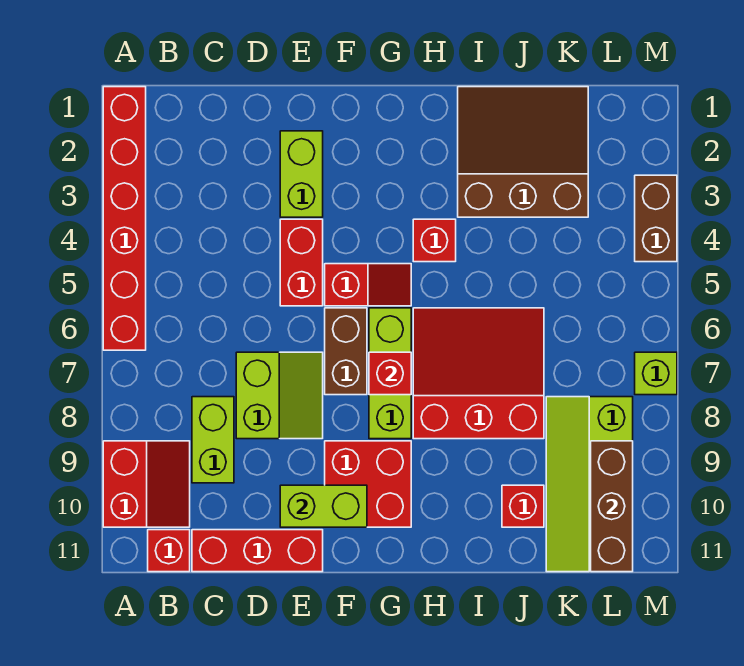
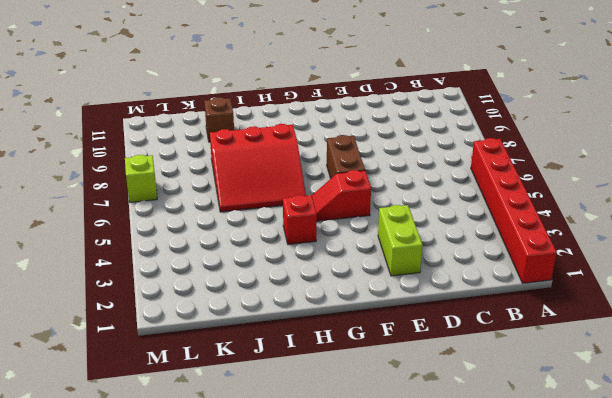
brown brick J10 level 1 -> red brick J10 level 1
none -> red slope A9:B10 level 1 top A
none -> red brick B11 level 1
none -> lime brick C8:C9 level 1

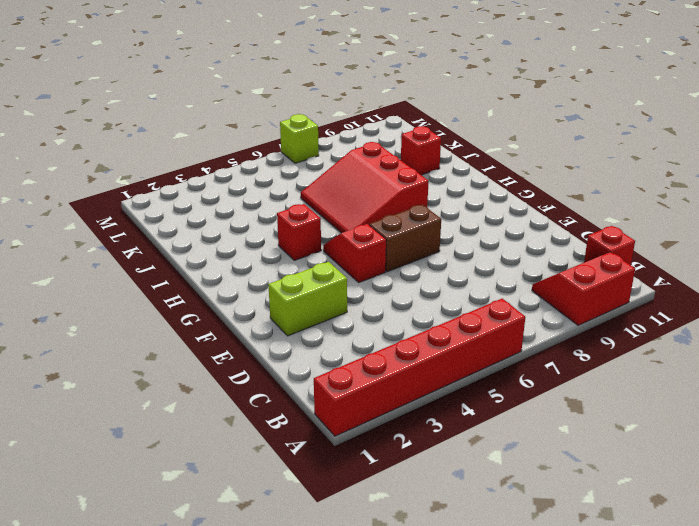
none -> lime brick C8:C9 level 1
none -> red brick C11:E11 level 1
none -> lime slope D7:E8 level 1 top D

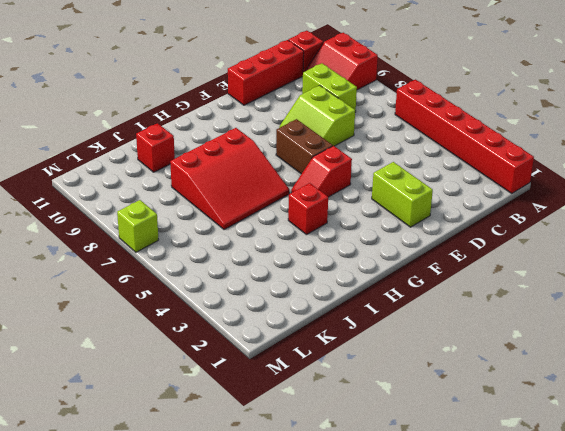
none -> red brick E4:E5 level 1
none -> red brick F9:G10 level 1
none -> lime brick G6:G8 level 1

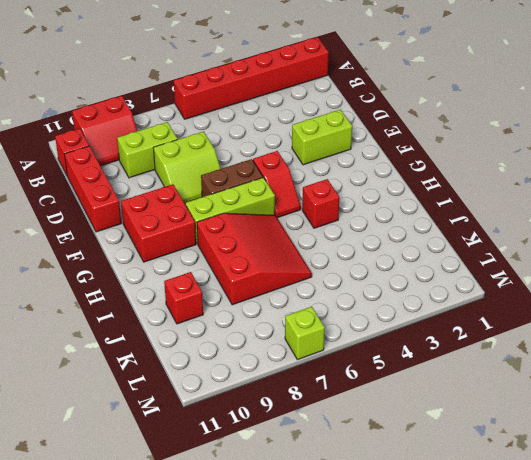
none -> red brick E4:E5 level 1
none -> brown slope I1:K3 level 1 top 3
none -> lime slope K8:L11 level 1 top L

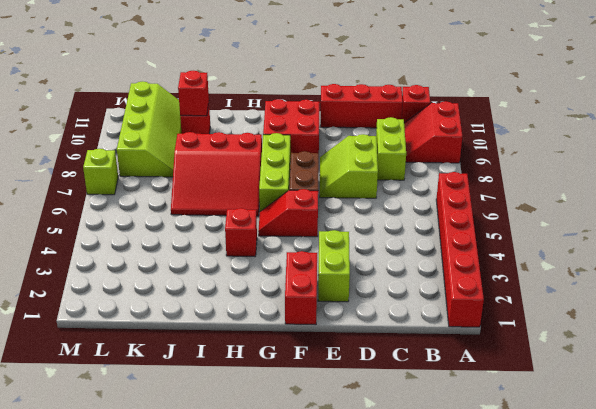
red brick F1:F2 level 1 -> red brick E4:E5 level 1
red brick J10 level 2 -> red brick G7 level 2
none -> brown slope I1:K3 level 1 top 3
none -> brown brick M3:M4 level 1
none -> lime brick E10:F10 level 2

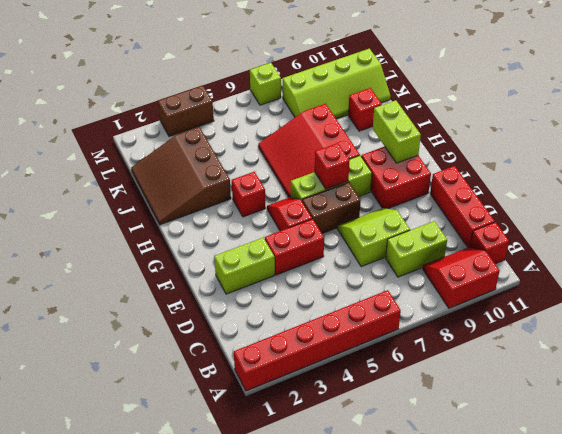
lime brick G10:H10 level 2 -> lime brick E10:F10 level 2
none -> brown brick L9:L11 level 2

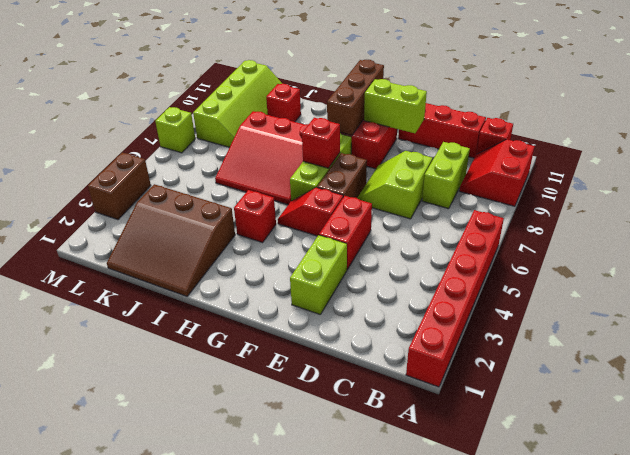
brown brick G9:G11 level 2 -> brown brick L9:L11 level 2

